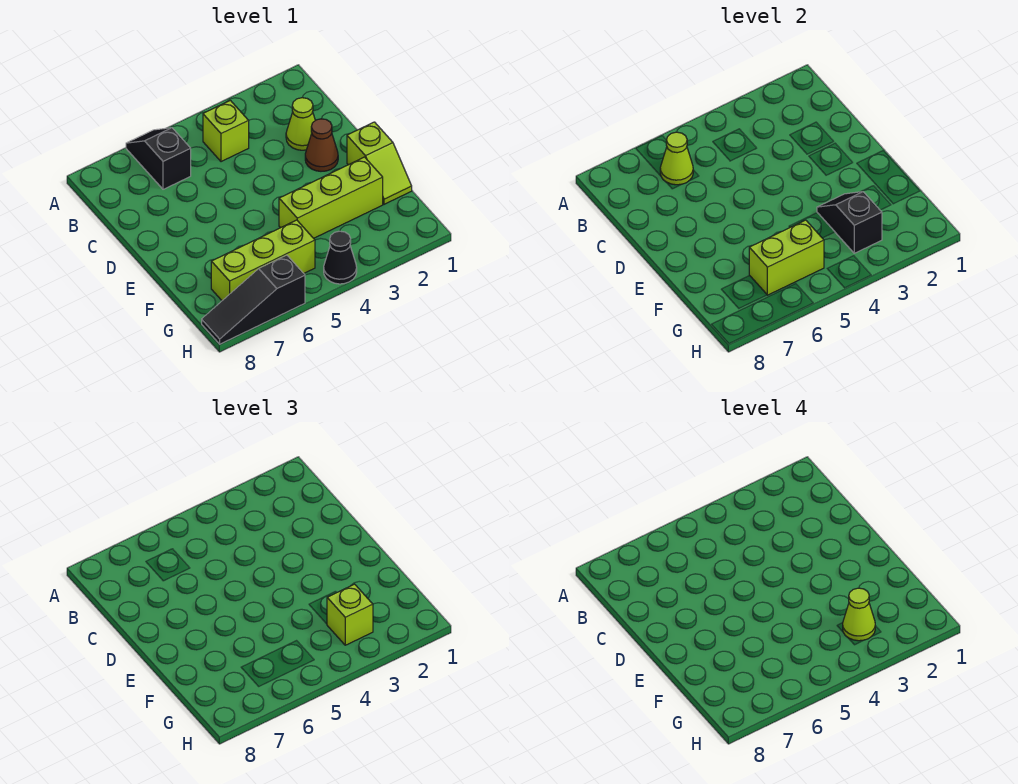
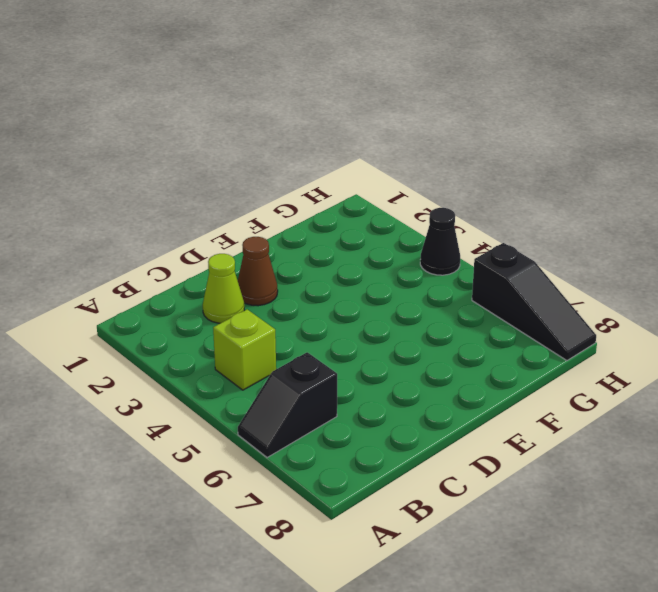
none -> lime slope E1:F1 level 1 top E
none -> lime brick F2:F4 level 1
none -> lime brick G5:G7 level 1

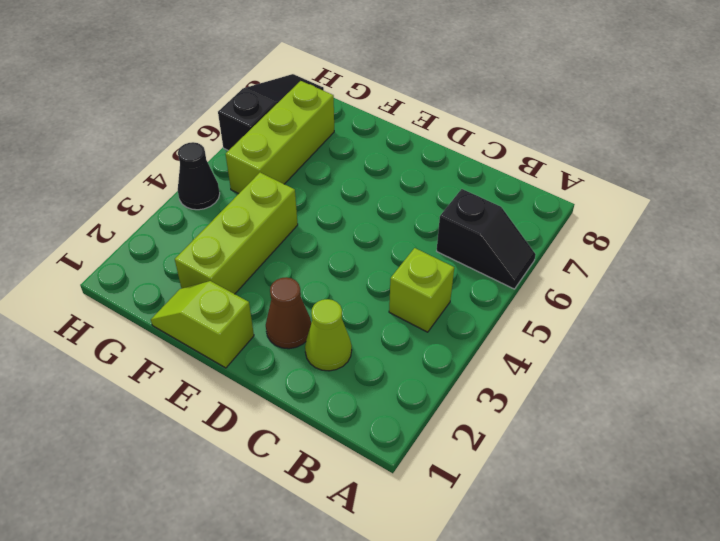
none -> lime cone B6 level 2
none -> black slope F3:G3 level 2 top G
none -> lime brick G5:G6 level 2

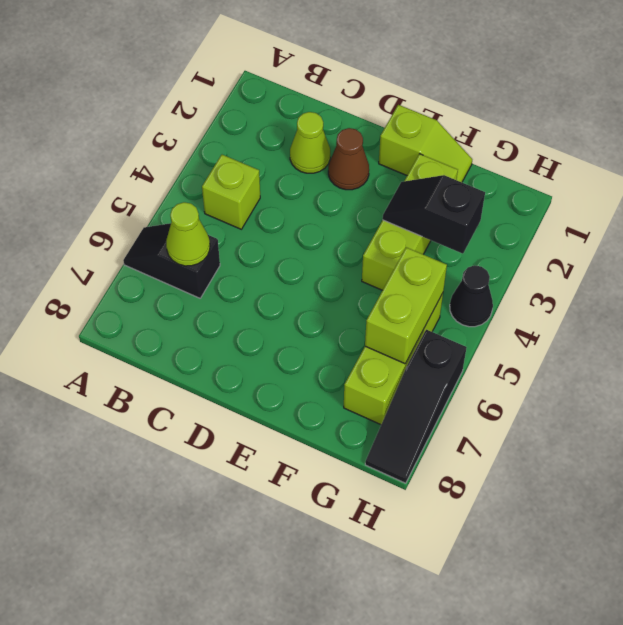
none -> lime brick G3 level 3
none -> lime cone G3 level 4

